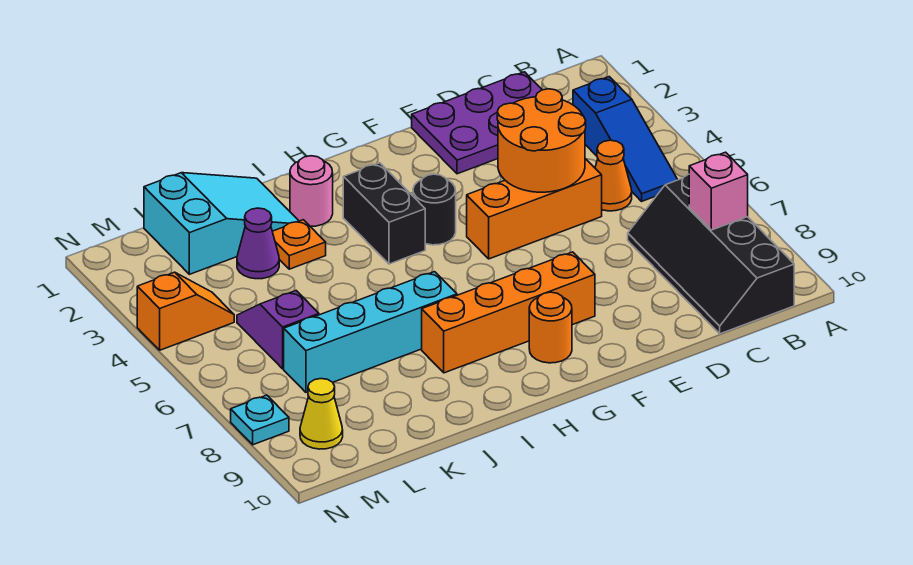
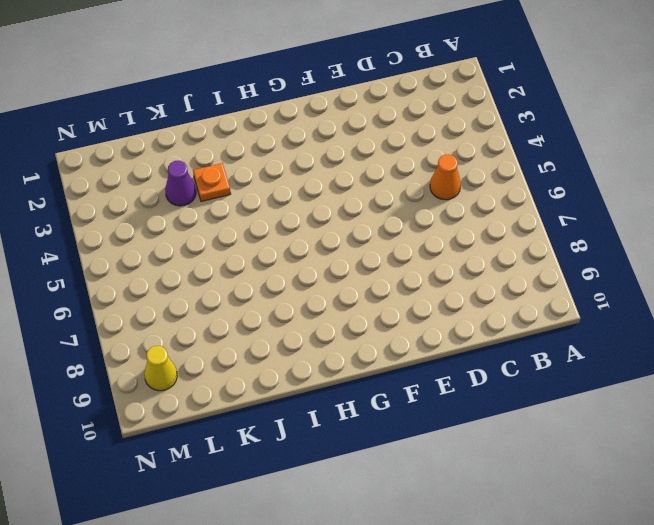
none -> blue slope B3:B5 level 1 top 3
none -> black slope B7:C10 level 1 top B
none -> purple plate C1:E2 level 1

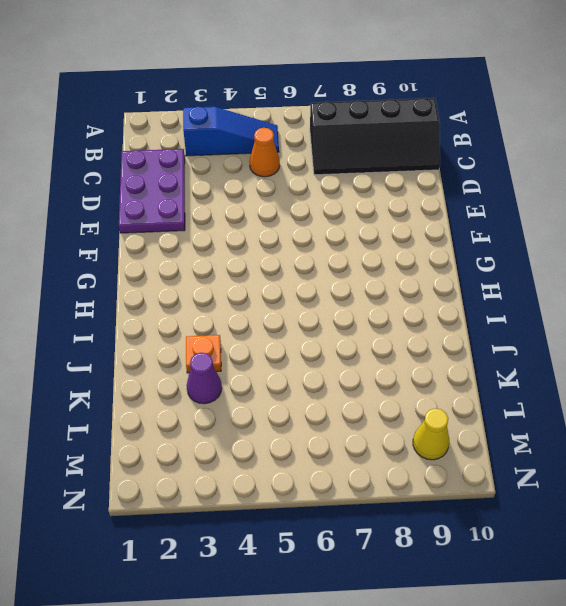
none -> orange brick D5:F5 level 1
none -> orange brick F8:I8 level 1
none -> black round brick G4 level 1

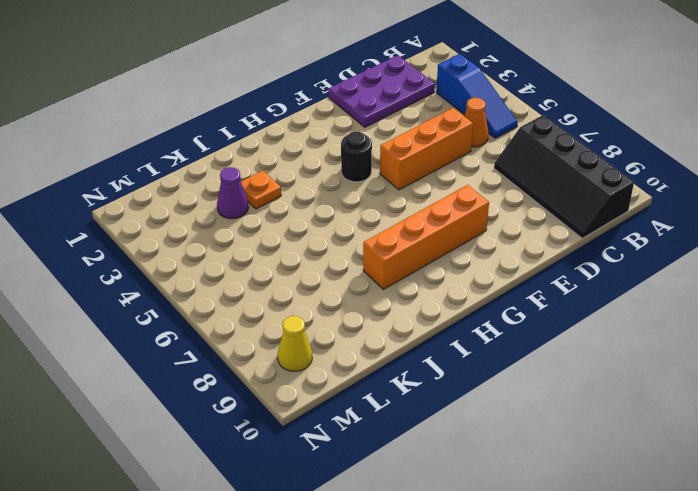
none -> orange round brick G9 level 1
none -> black brick H3:H4 level 1
none -> pink round brick I2 level 1

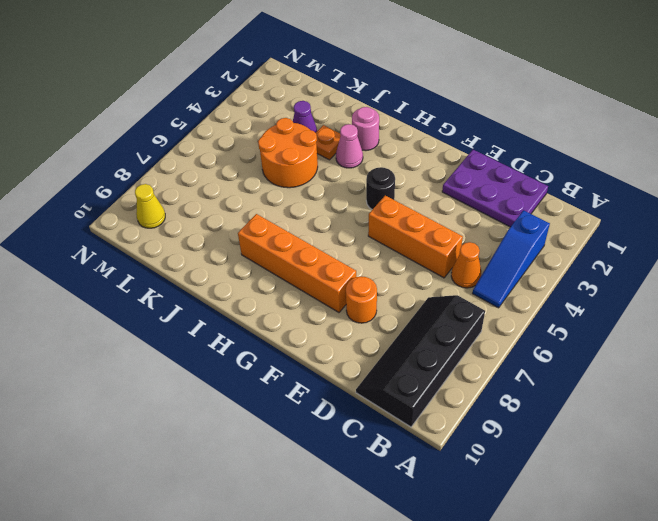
orange round brick E8 level 1 -> orange round brick G9 level 1
pink cone I3 level 1 -> none
orange round brick J4:K5 level 1 -> orange round brick D4:E5 level 2
none -> black brick H3:H4 level 1
none -> cyan brick I7:L7 level 1
none -> cyan slope J1:L2 level 1 top L

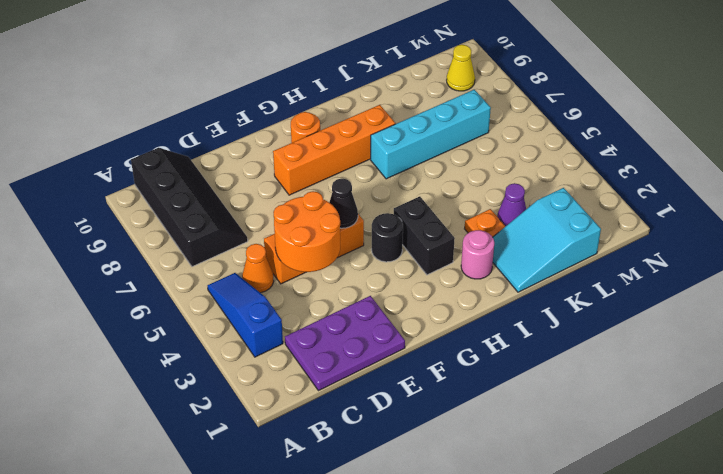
black cone F5 level 2 -> none
none -> purple slope L5:L6 level 1 top 6
none -> orange slope M4:N4 level 1 top N
none -> cyan plate N8 level 1

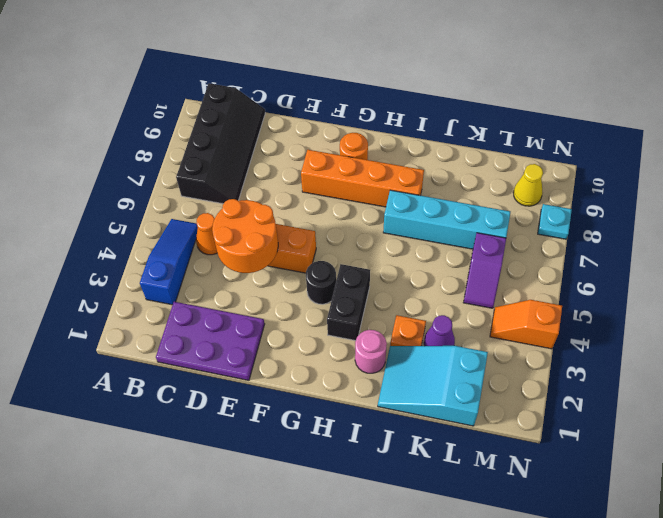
none -> pink brick B8 level 2

